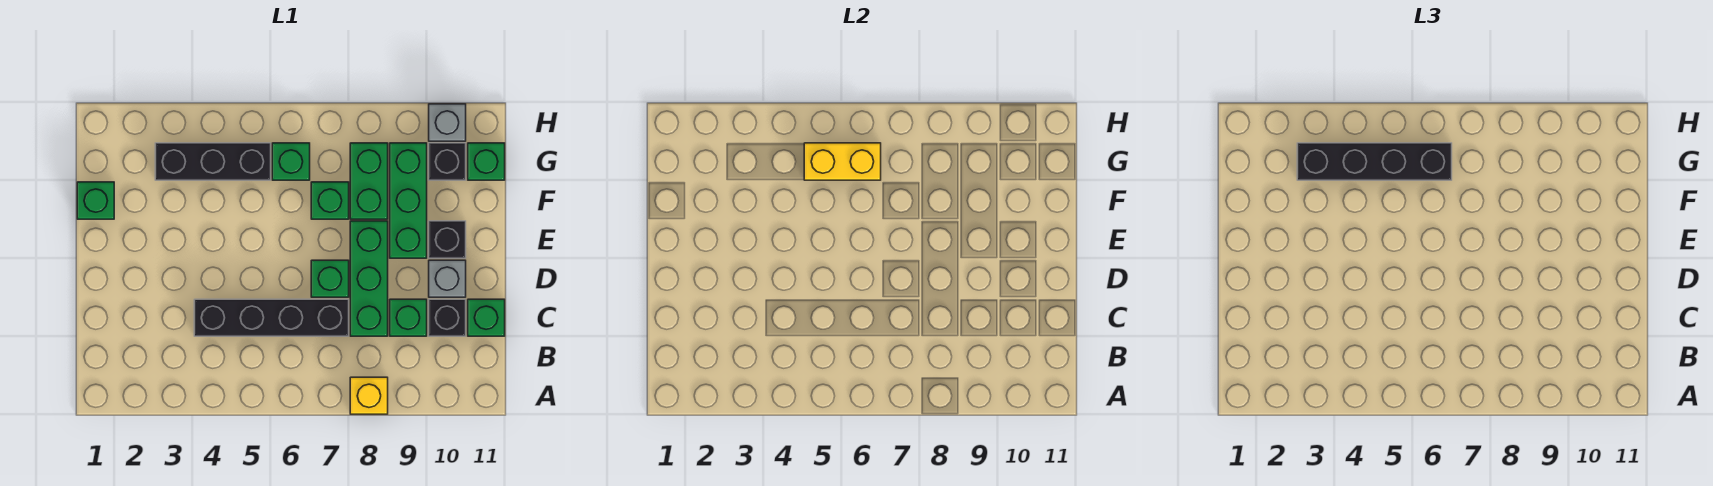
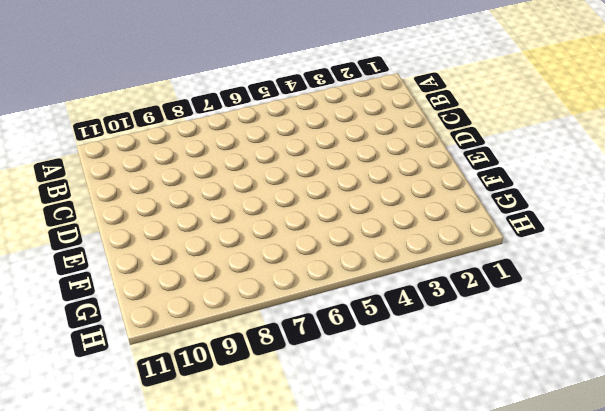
none -> yellow brick A8 level 1
none -> black brick C4:C7 level 1
none -> green brick C8:E8 level 1

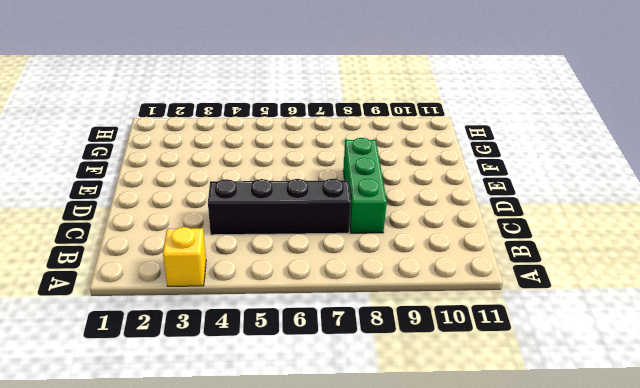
yellow brick A3 level 1 -> yellow brick A8 level 1
none -> green brick C9 level 1
none -> black brick C10 level 1
none -> green brick C11 level 1

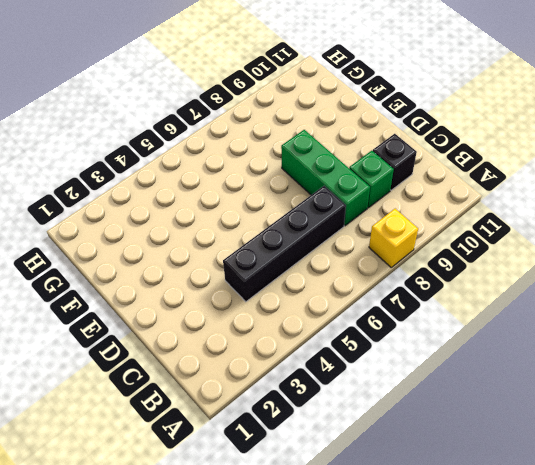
none -> green brick C11 level 1
none -> green brick D7 level 1
none -> grey brick D10 level 1

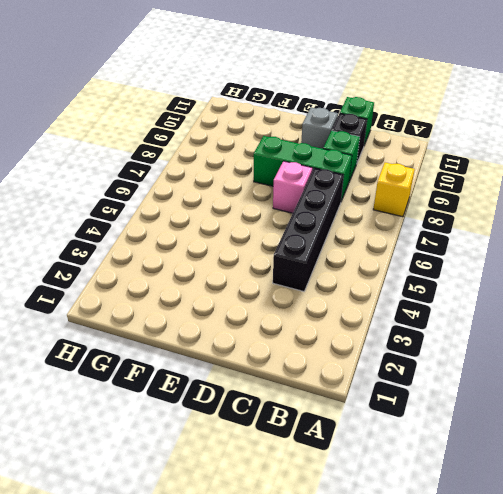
pink brick D7 level 1 -> green brick D7 level 1
none -> green brick E9:G9 level 1
none -> black brick E10 level 1
none -> green brick F1 level 1

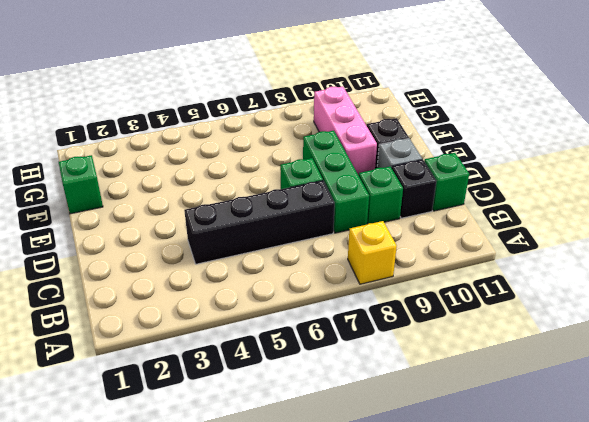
pink brick E9:G9 level 1 -> green brick E9:G9 level 1
none -> green brick F7 level 1
none -> green brick F8:G8 level 1
none -> black brick G3:G5 level 1

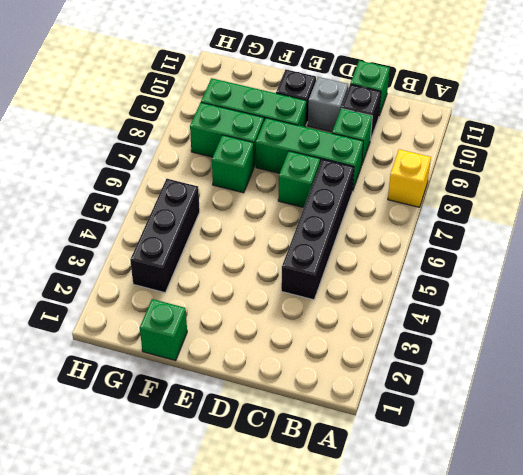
none -> green brick G6 level 1
none -> black brick G10 level 1
none -> green brick G11 level 1

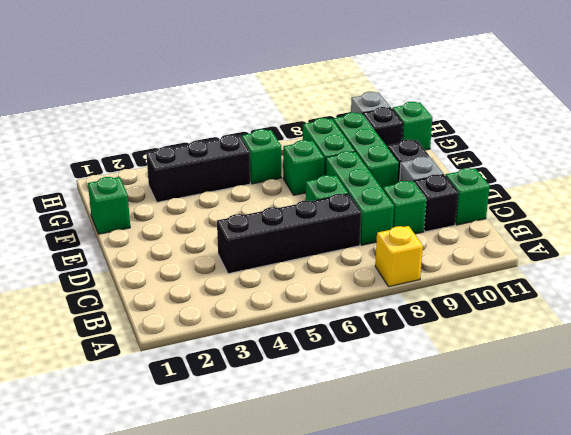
none -> yellow brick G5:G6 level 2
none -> black brick G3:G6 level 3

